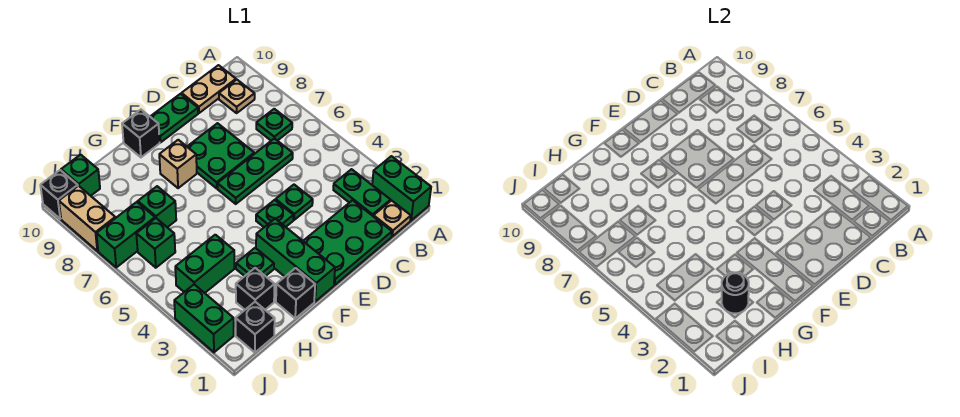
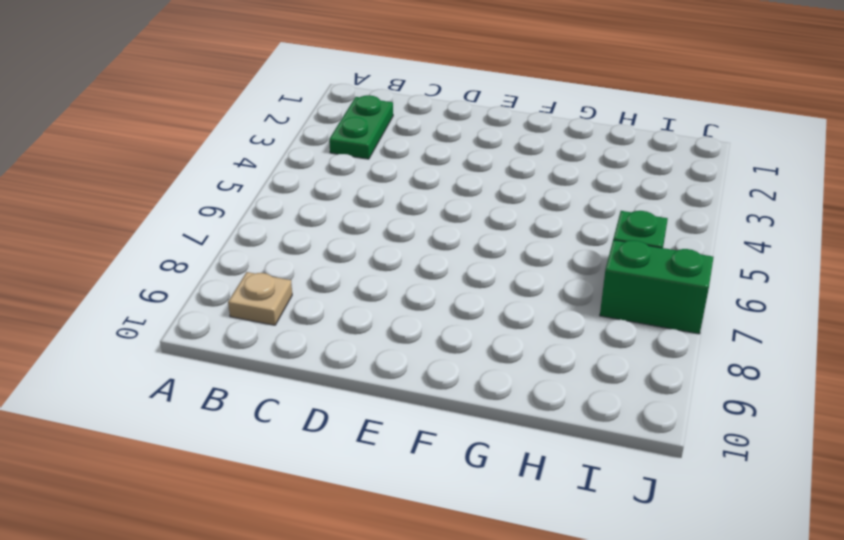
none -> green brick A1:A2 level 1
none -> tan plate B1 level 1
none -> green plate B7 level 1

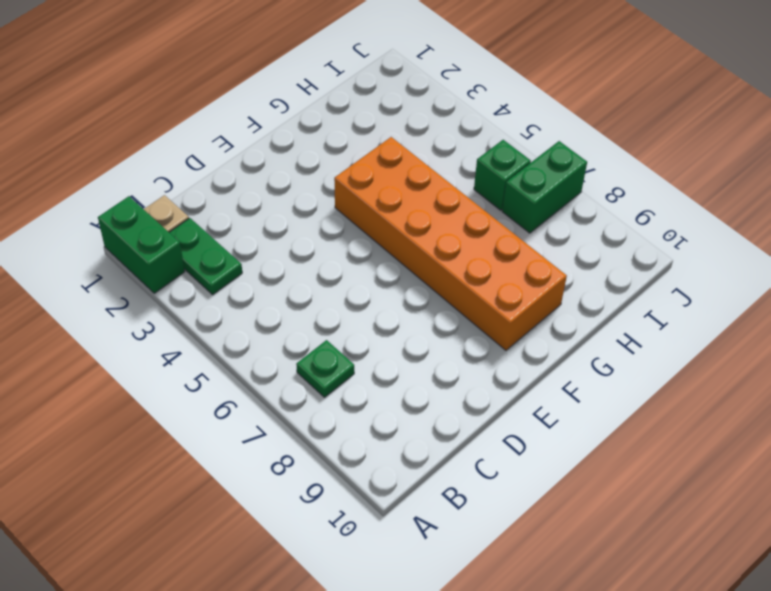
orange brick F4:G9 level 1 -> tan brick F8 level 1
none -> tan plate B9 level 1
none -> tan plate B10:C10 level 1
none -> green plate C1:E2 level 1

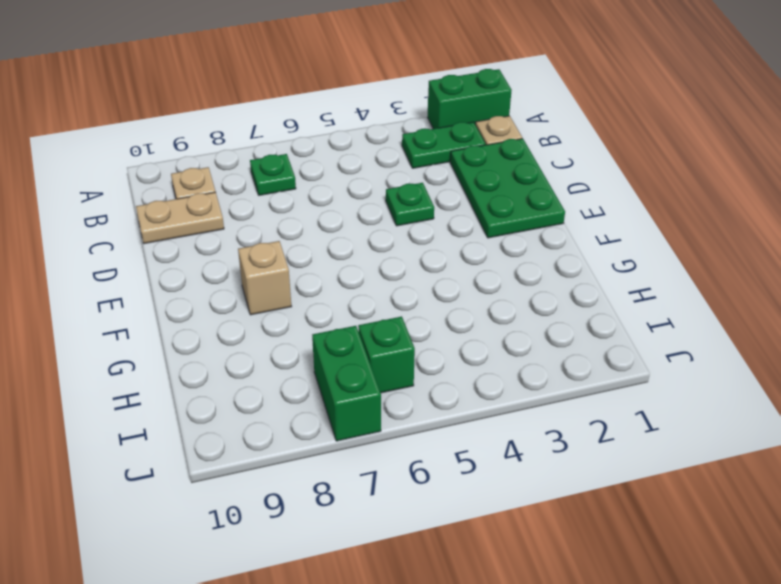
tan plate C9:C10 level 1 -> tan plate B10:C10 level 1
none -> green plate C6:E6 level 1
none -> green plate D7:E8 level 1
none -> green plate D10:E10 level 1

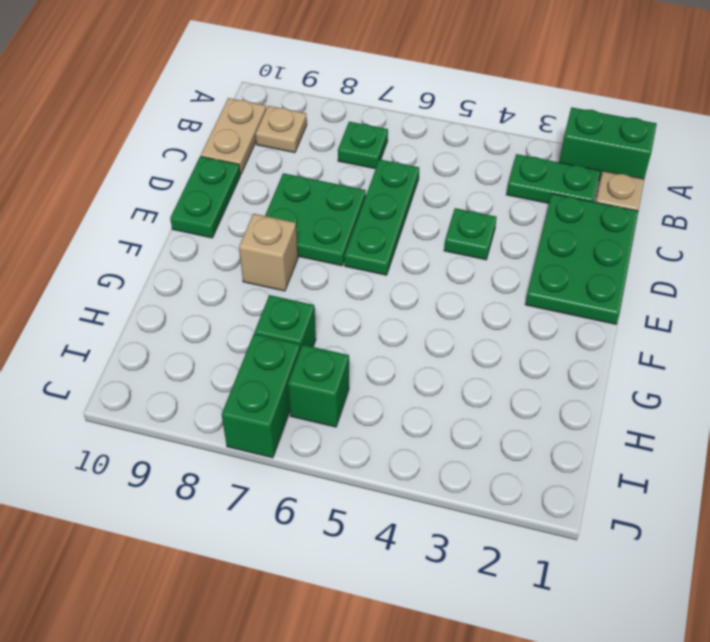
none -> green plate E4 level 1
none -> green brick F1:F3 level 1
none -> black brick F10 level 1

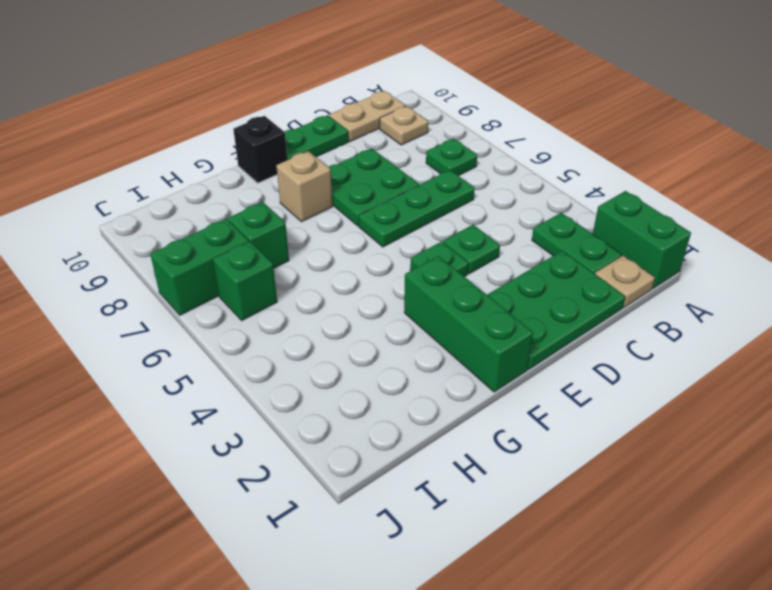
none -> black brick G1 level 1
none -> green plate G3 level 1
none -> black brick H2 level 1

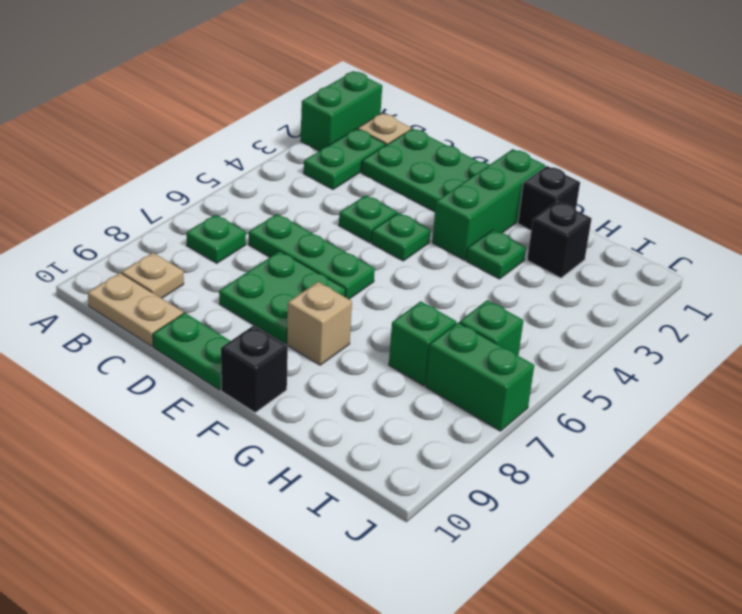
none -> green brick H4:I4 level 1
none -> black brick I1 level 1
none -> green brick I10 level 1

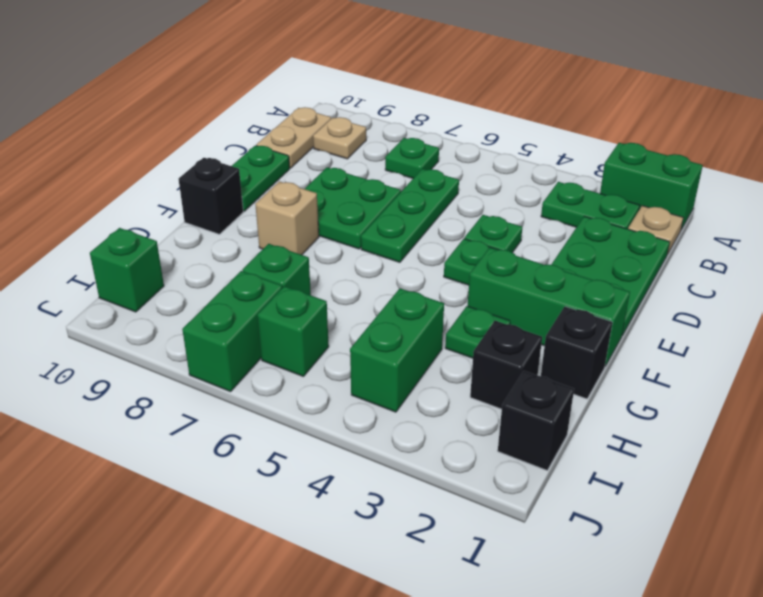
none -> green brick J2:J3 level 1
none -> tan brick J8:J9 level 1
none -> black brick J10 level 1

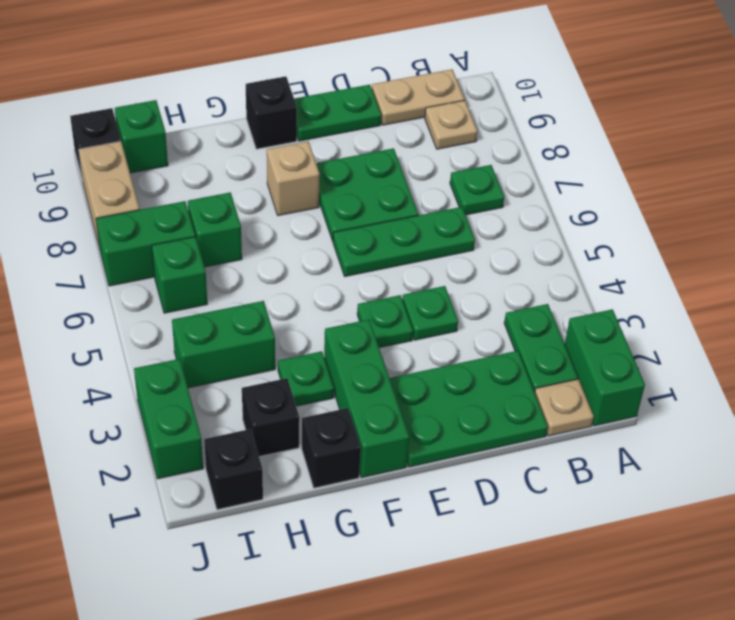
none -> black round brick H2 level 2

